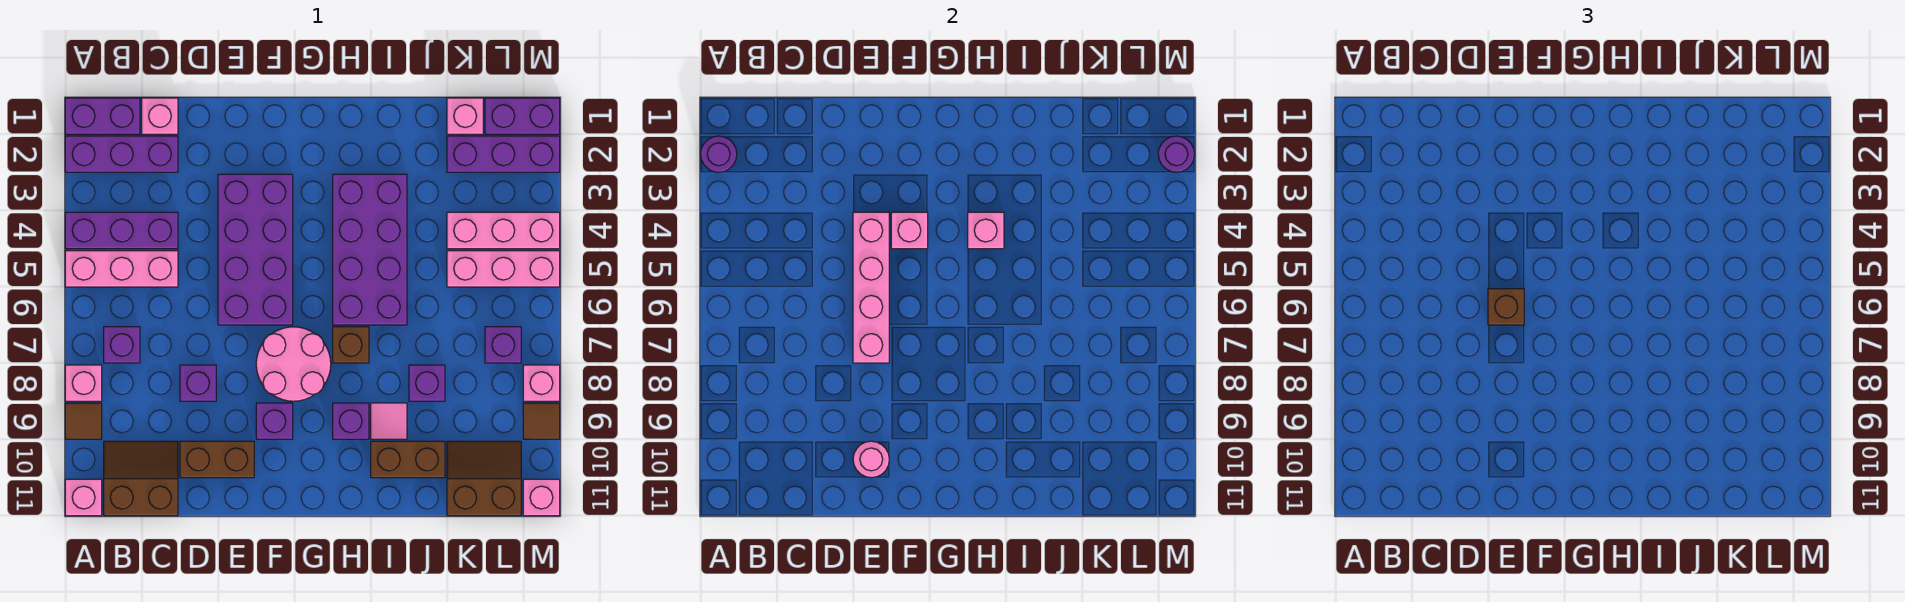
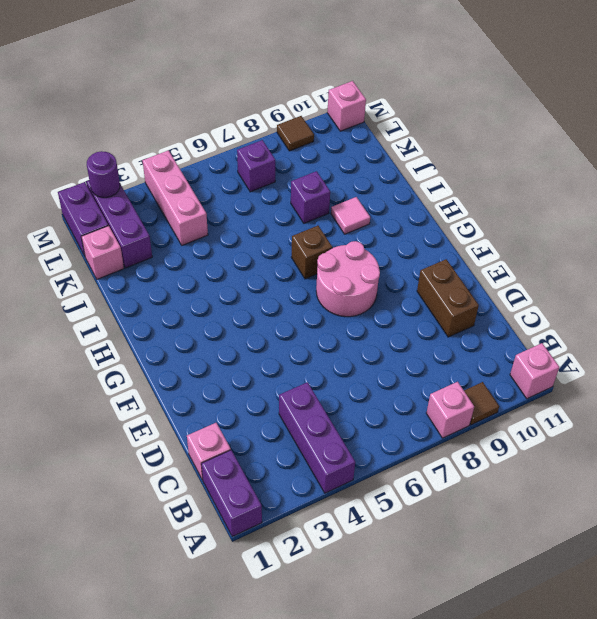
none -> purple brick A2:C2 level 1
none -> pink brick A5:C5 level 1
none -> purple brick B7 level 1
none -> brown slope B10:C11 level 1 top 11

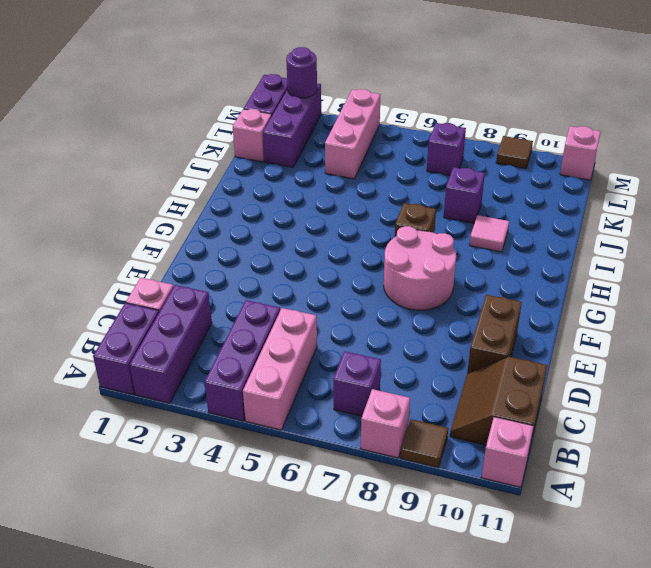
none -> purple brick D8 level 1
none -> purple brick E3:F6 level 1
none -> purple brick F9 level 1
none -> purple brick H3:I6 level 1

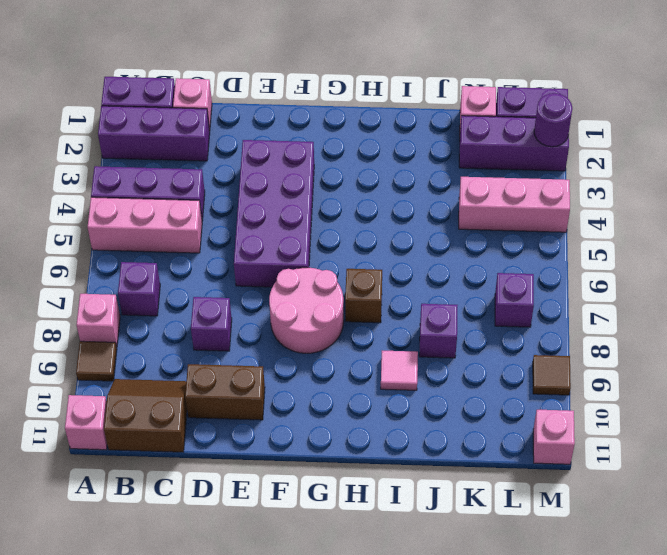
none -> purple brick F9 level 1
none -> purple brick H3:I6 level 1
none -> purple brick H9 level 1
none -> brown brick I10:J10 level 1

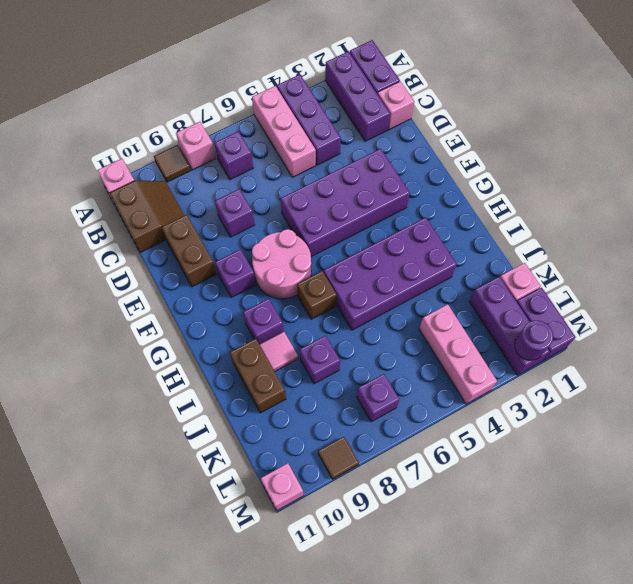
none -> pink brick K5:M5 level 1
none -> brown slope K10:L11 level 1 top 11
none -> pink brick M8 level 1
none -> purple round brick A2 level 2

